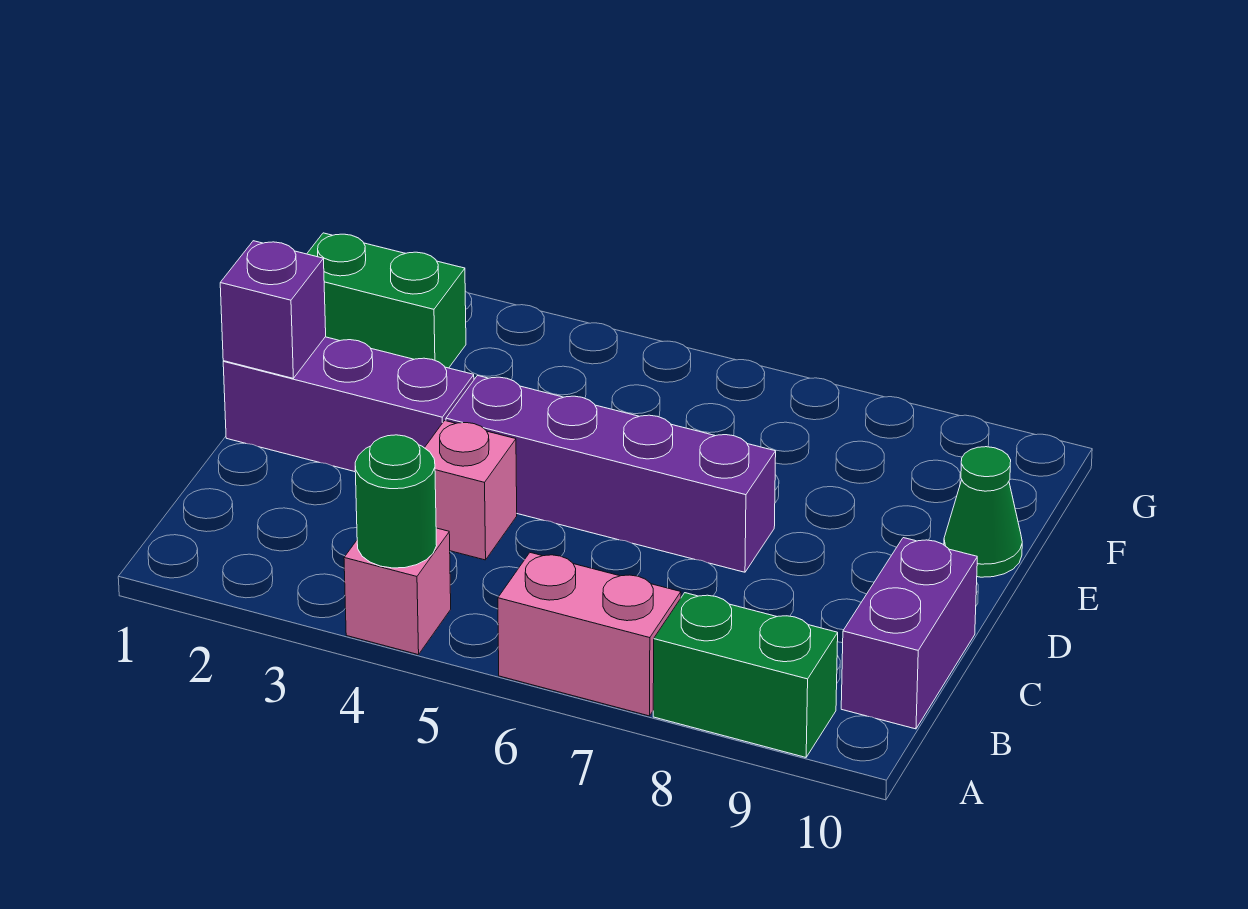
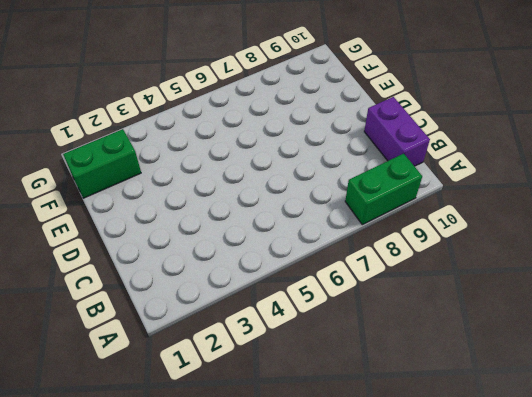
none -> pink brick A4 level 1
none -> pink brick A6:A7 level 1

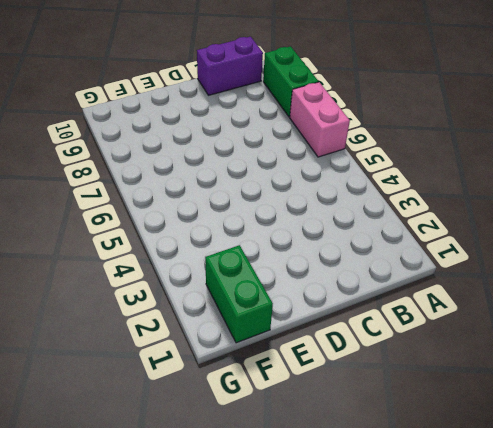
none -> pink brick A4 level 1
none -> pink brick C4 level 1

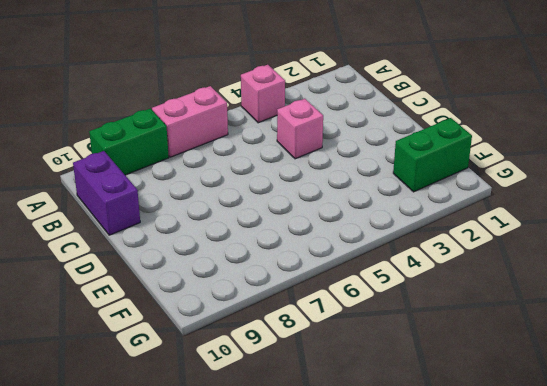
none -> purple brick D1:D3 level 1
none -> purple brick D4:D7 level 1

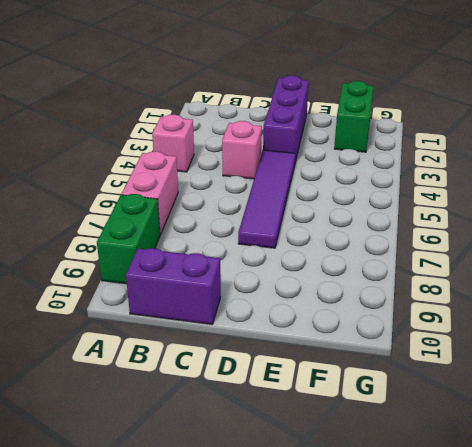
purple tile D4:D7 level 1 -> purple brick D4:D7 level 1
none -> green cone E10 level 1
none -> green round brick A4 level 2

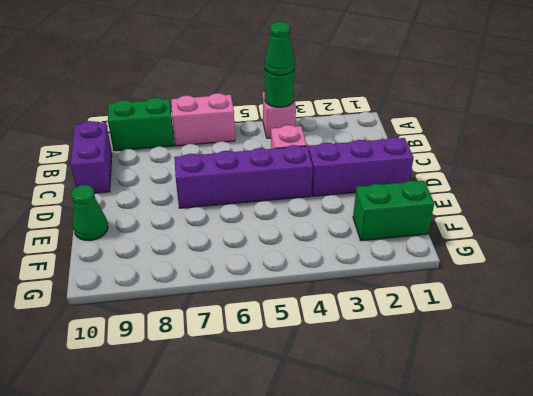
green cone A4 level 3 -> none
none -> purple brick D1 level 2

